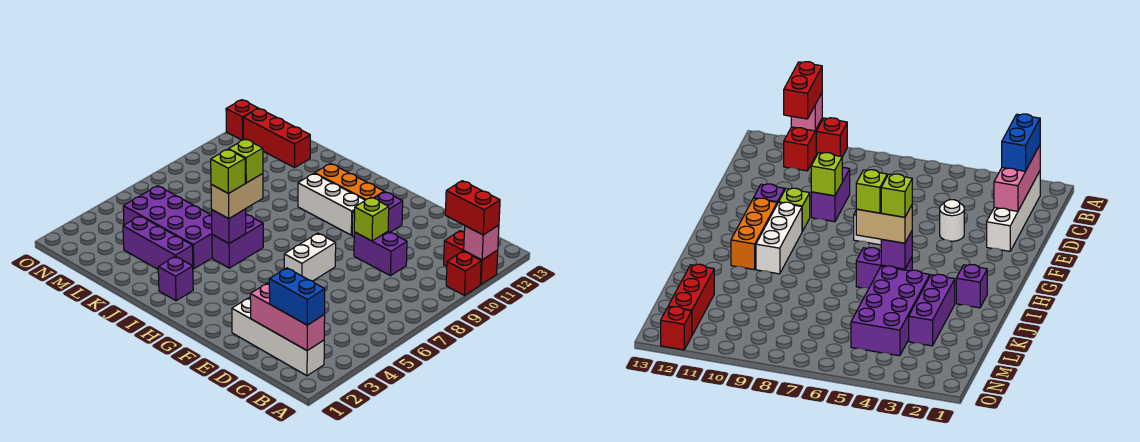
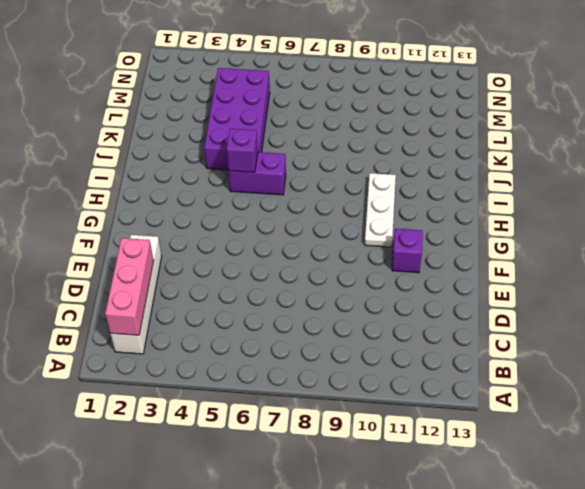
white plate G10:I10 level 1 -> white brick G10:I10 level 1
none -> red brick A10 level 1
none -> red brick A11:B11 level 1
none -> purple brick D9:E9 level 1

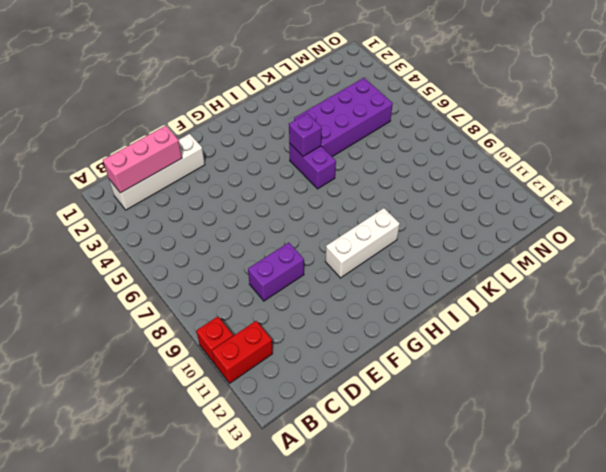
none -> white round brick E4 level 1
none -> white brick F6:F7 level 1
none -> lime brick F10 level 1

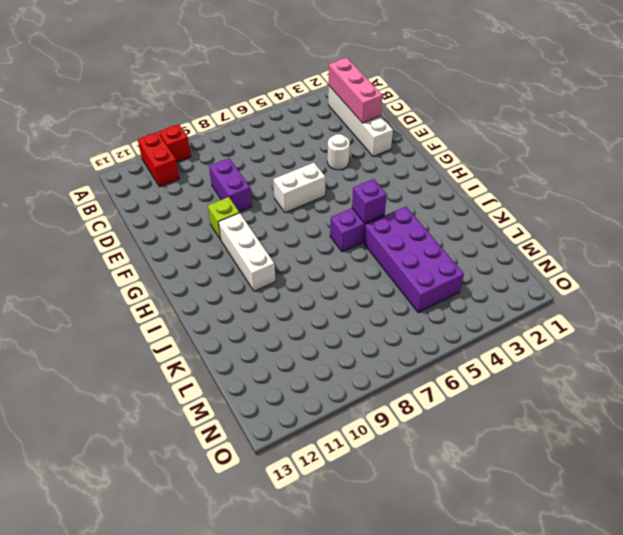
none -> purple brick F11 level 1
none -> orange brick G11:I11 level 1
none -> purple brick I2 level 1

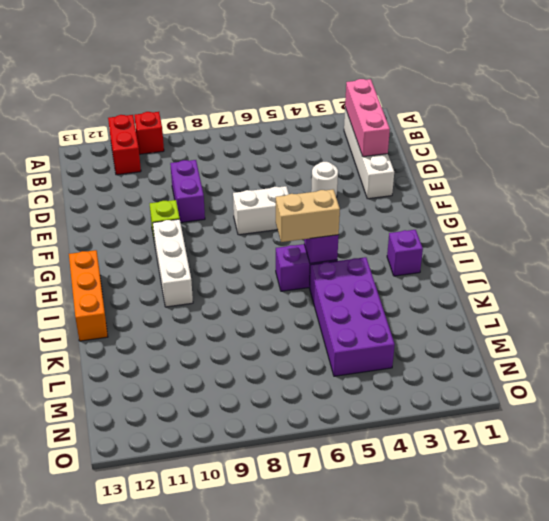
orange brick H13:J13 level 1 -> orange brick G11:I11 level 1
none -> purple brick F11 level 1
none -> purple brick J3:L3 level 1
none -> red brick L12:N12 level 1

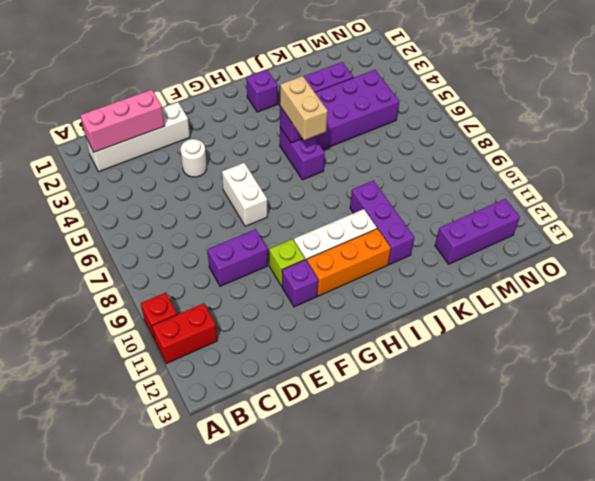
purple brick J9:J11 level 1 -> none
purple brick L12:N12 level 1 -> red brick L12:N12 level 1
none -> red brick O12 level 1
none -> pink brick A11 level 2
none -> lime brick E9 level 2

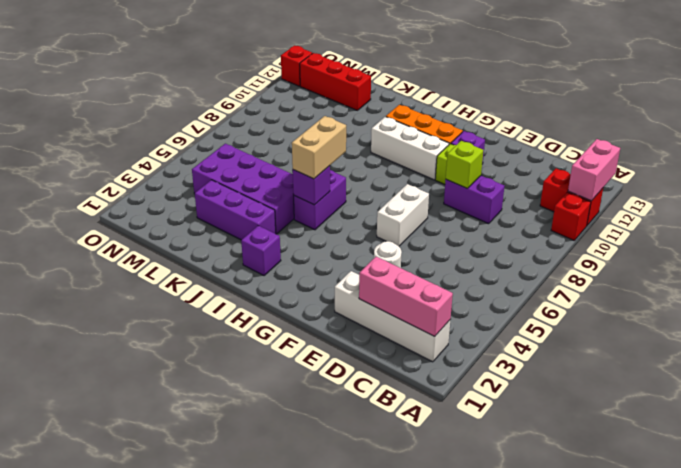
pink brick A11:A12 level 2 -> pink brick A11 level 2
none -> red brick A11:B11 level 3
none -> blue brick B2:C2 level 3
none -> lime brick I5 level 4

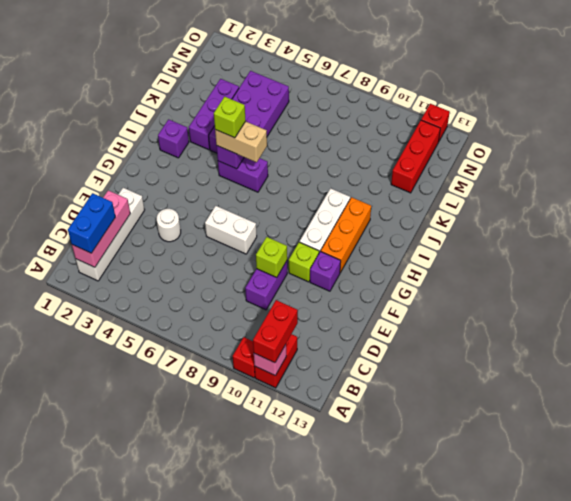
none -> lime brick I6 level 4

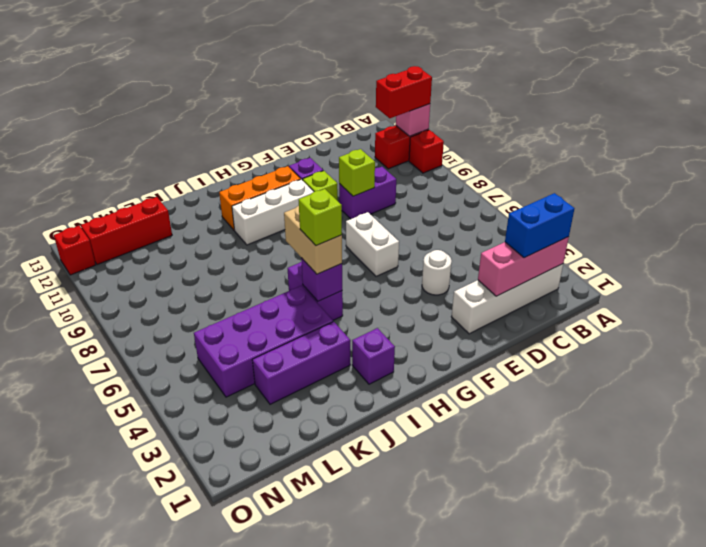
none -> lime brick I6 level 4

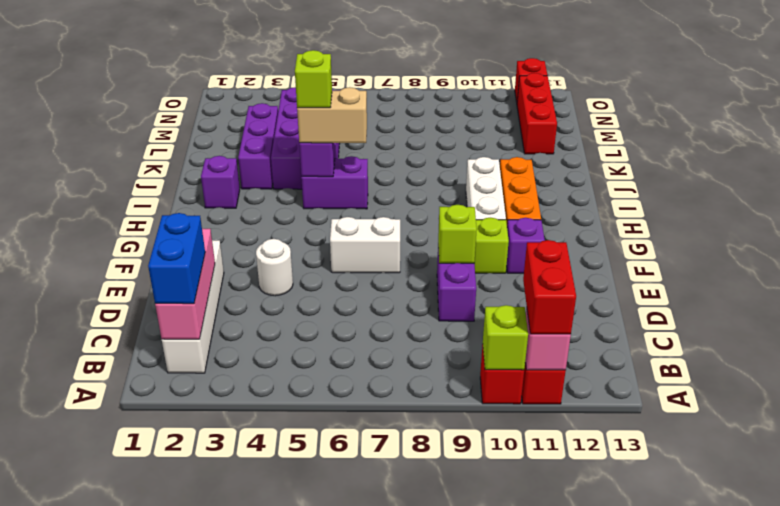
lime brick A10 level 2 -> lime brick I6 level 4

